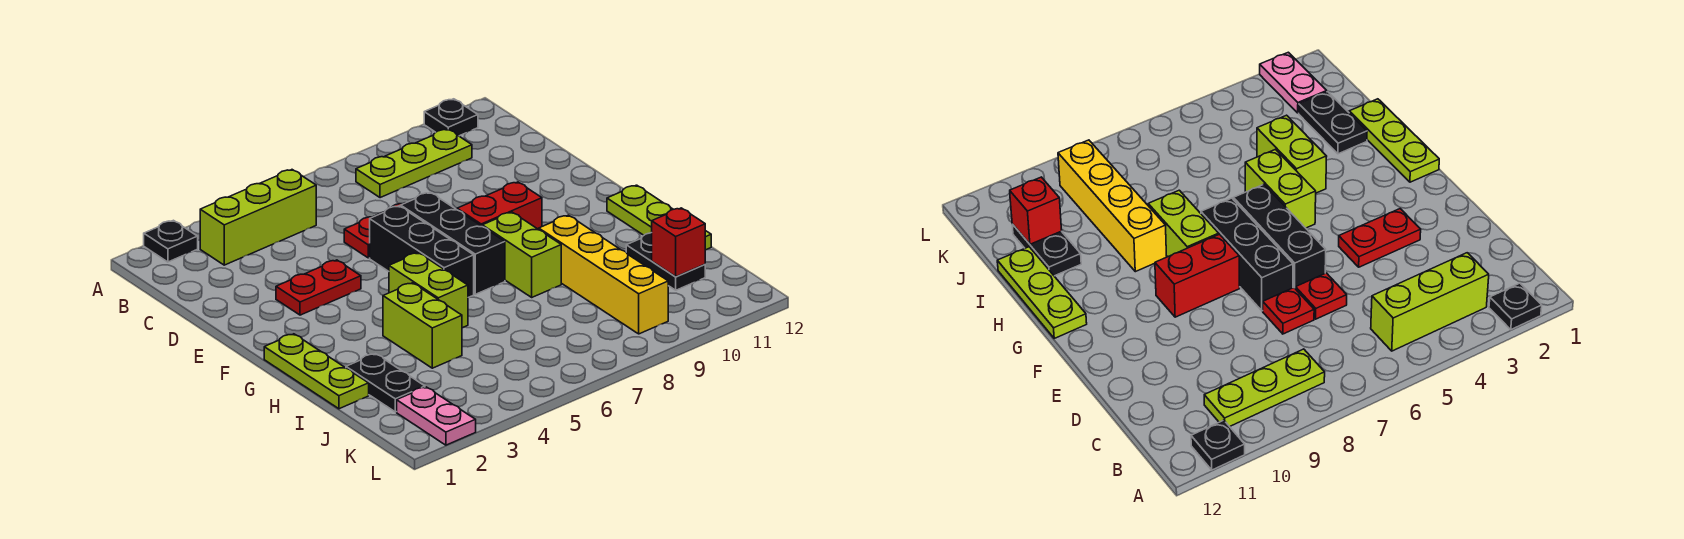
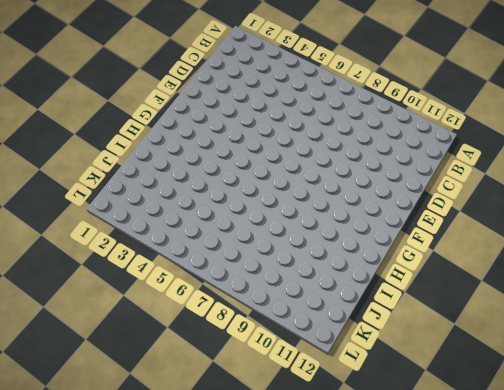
none -> black plate A2 level 1
none -> black plate A11 level 1
none -> lime brick B3:B5 level 1

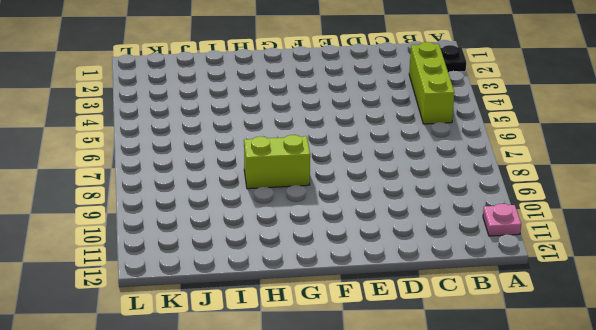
pink plate A11 level 1 -> black plate A11 level 1
none -> lime plate B8:B10 level 1
none -> red plate D6 level 1
none -> red plate D7 level 1

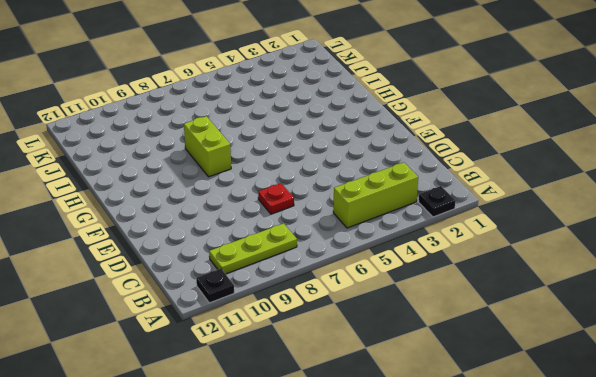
none -> red plate D6 level 1
none -> red plate E3:E4 level 1
none -> black brick E6:G6 level 1

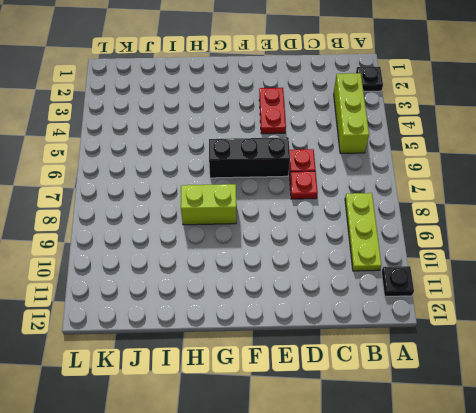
none -> black brick E7:G7 level 1
none -> red brick F8:F9 level 1
none -> lime plate G1:I1 level 1

